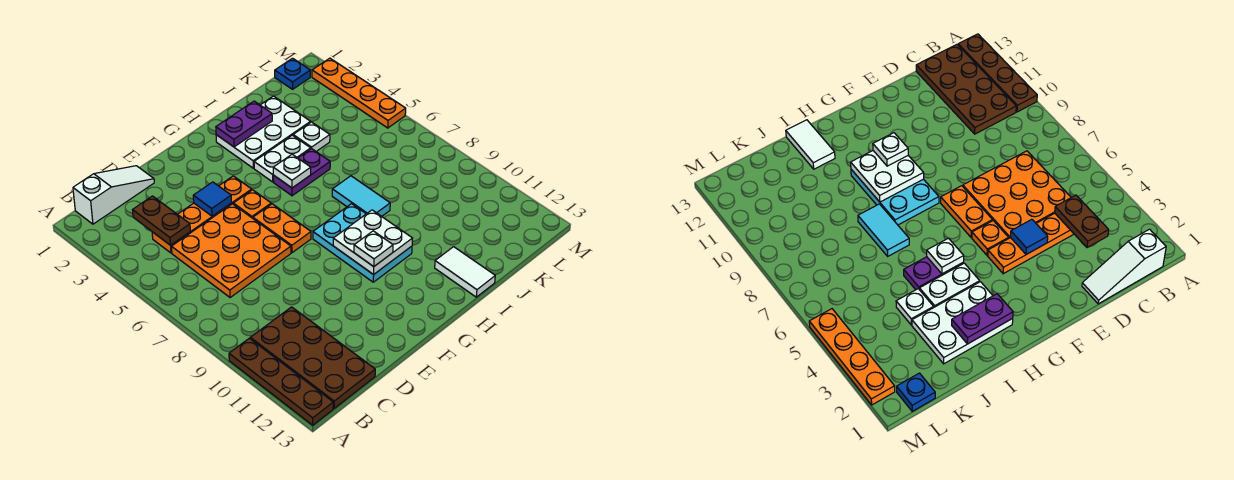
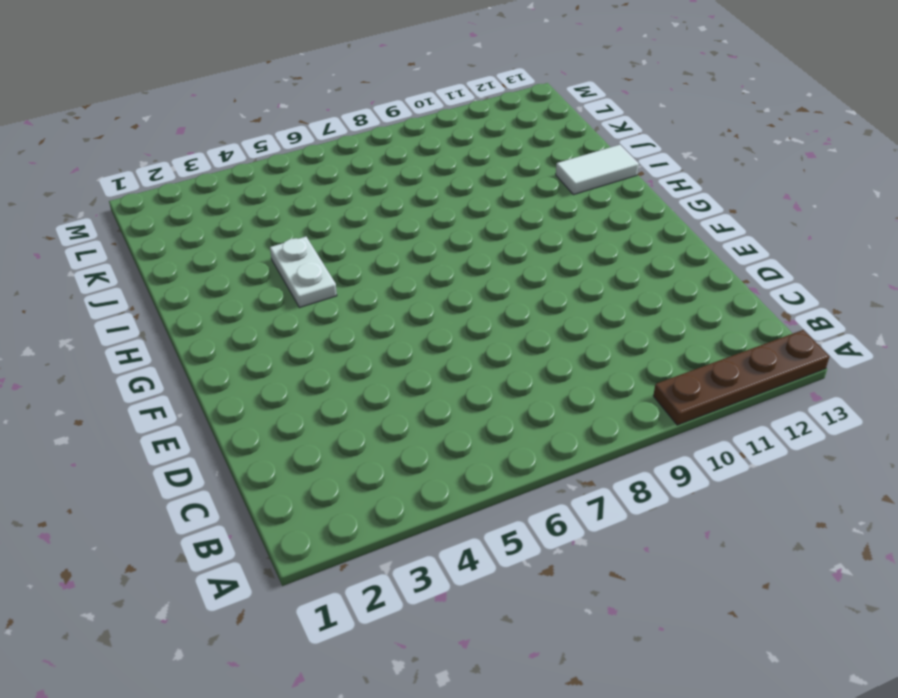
none -> white slope B1:D1 level 1 top B
none -> brown plate B10:C13 level 1
none -> orange plate C4:F4 level 1

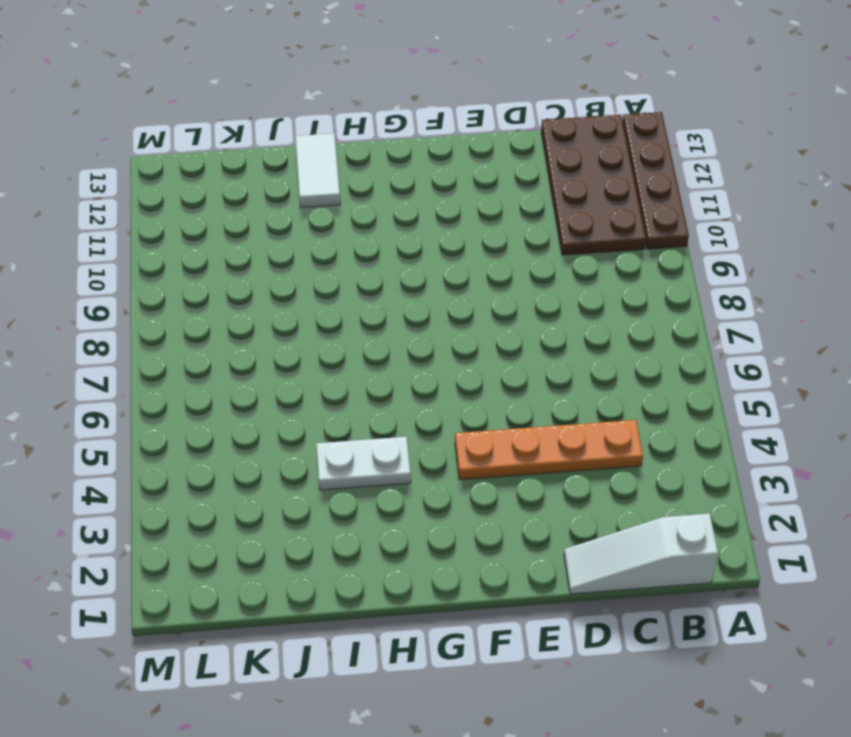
none -> orange plate C5:E7 level 1
none -> orange plate F5 level 1
none -> orange plate F6:F7 level 1

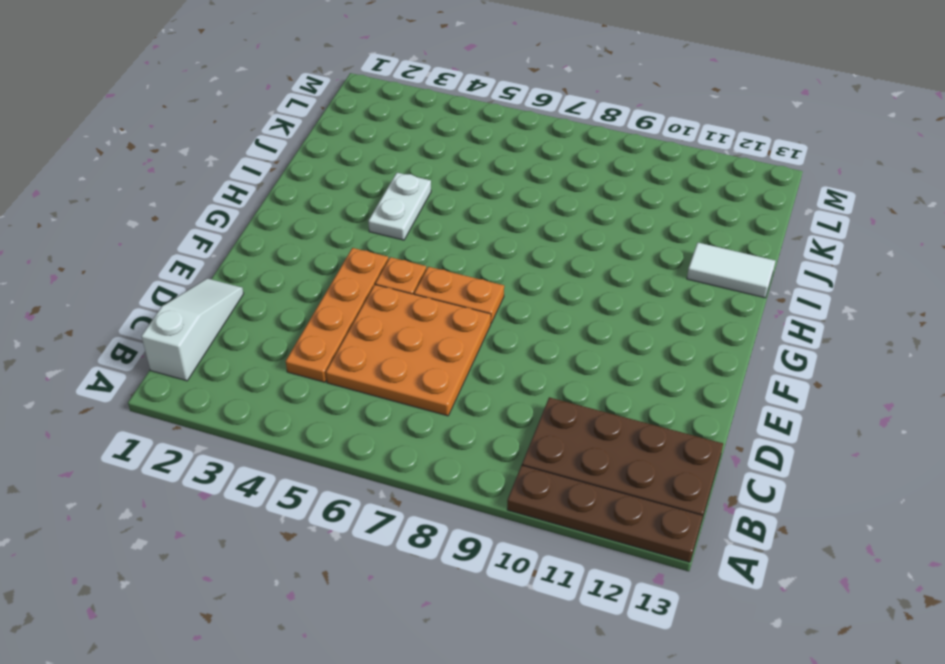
none -> cyan plate G8:H10 level 1
none -> white plate H2:J3 level 1
none -> purple plate H5:I5 level 1

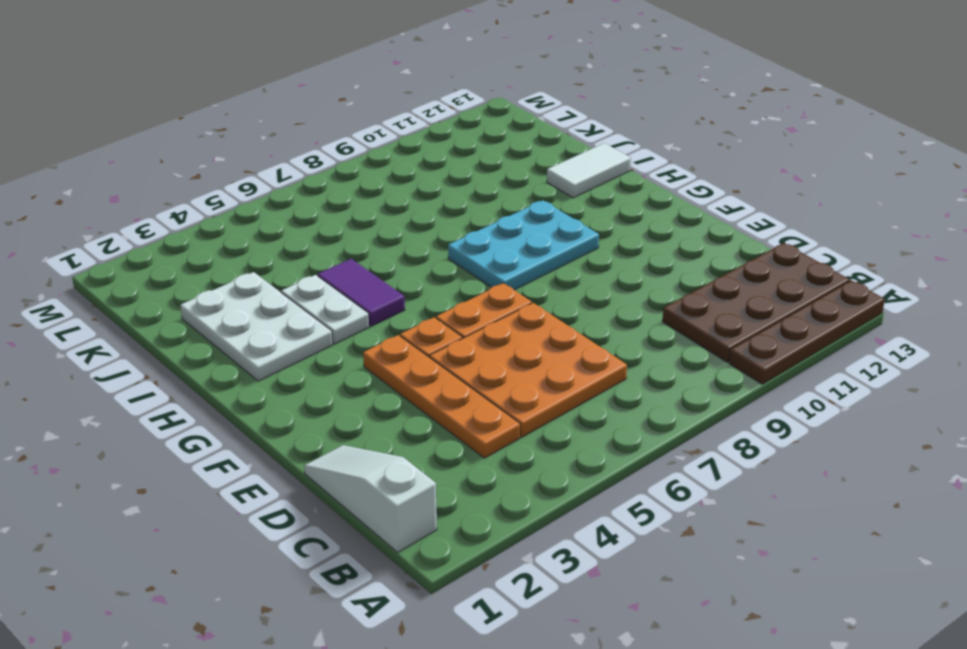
purple tile H5:I5 level 1 -> purple plate H5:I5 level 1
none -> cyan tile I7:I8 level 1
none -> white plate J4 level 1
none -> blue plate L1 level 1

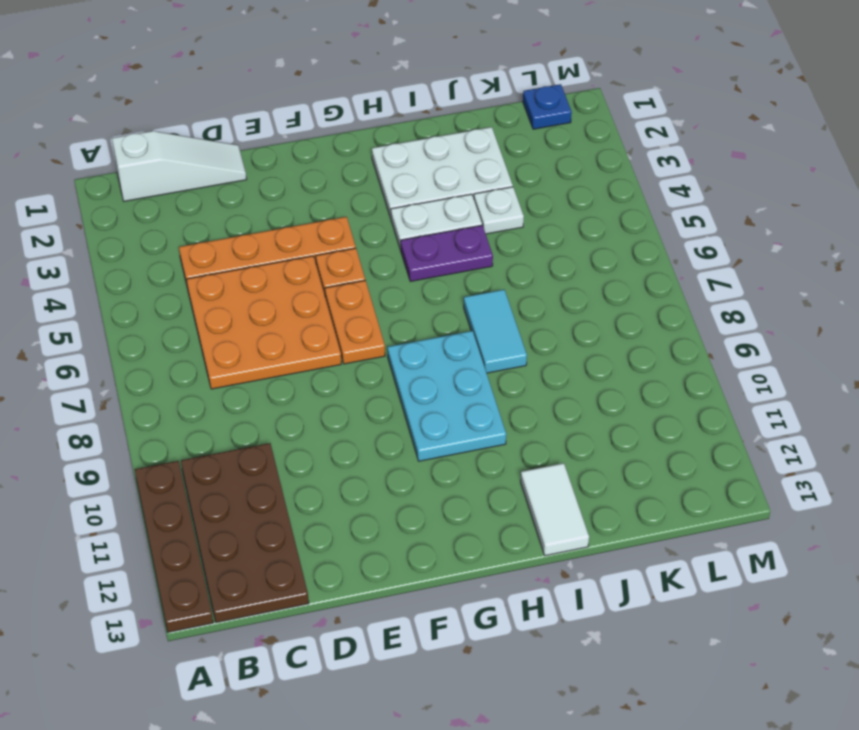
none -> orange plate M2:M5 level 1
none -> brown plate C3:C4 level 2
none -> blue tile E4 level 2

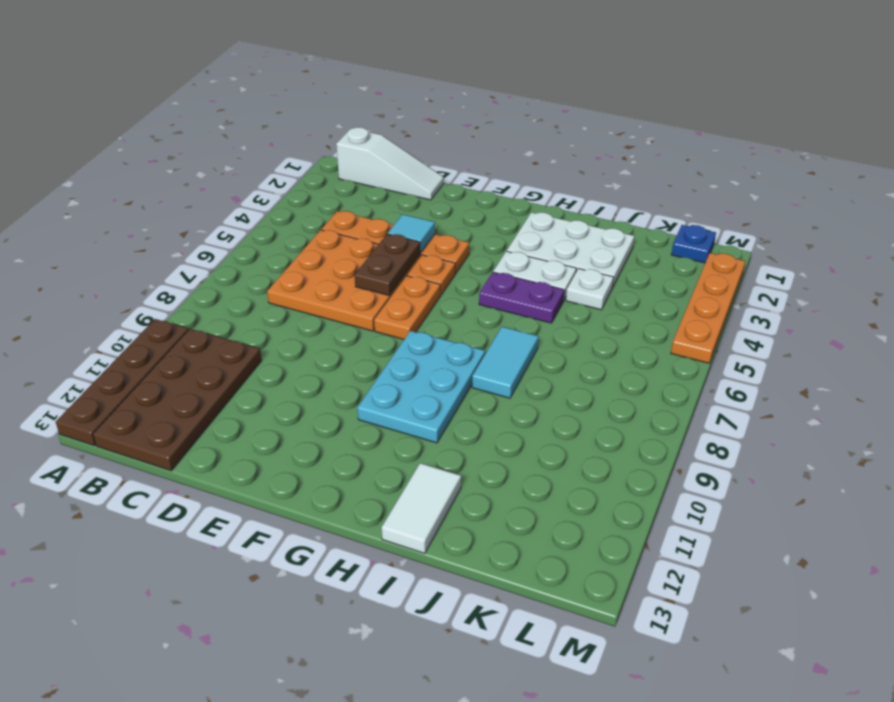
cyan tile E4 level 2 -> blue tile E4 level 2
brown plate E5:E6 level 2 -> brown plate C3:C4 level 2
none -> white plate G9:H10 level 2
none -> purple plate H2:I2 level 2
none -> white plate H5 level 2

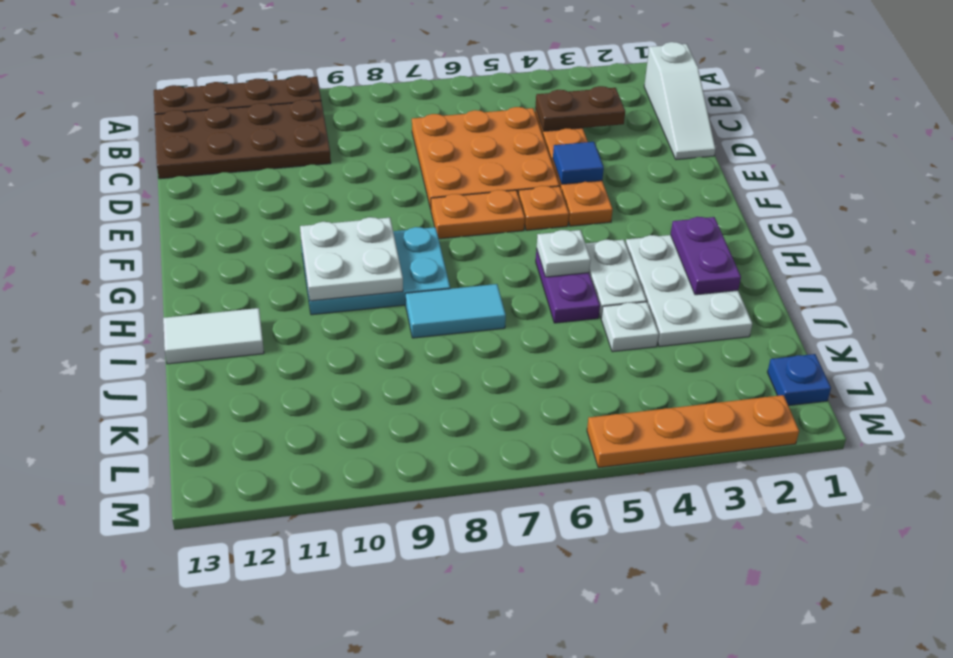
none -> white plate G10 level 3

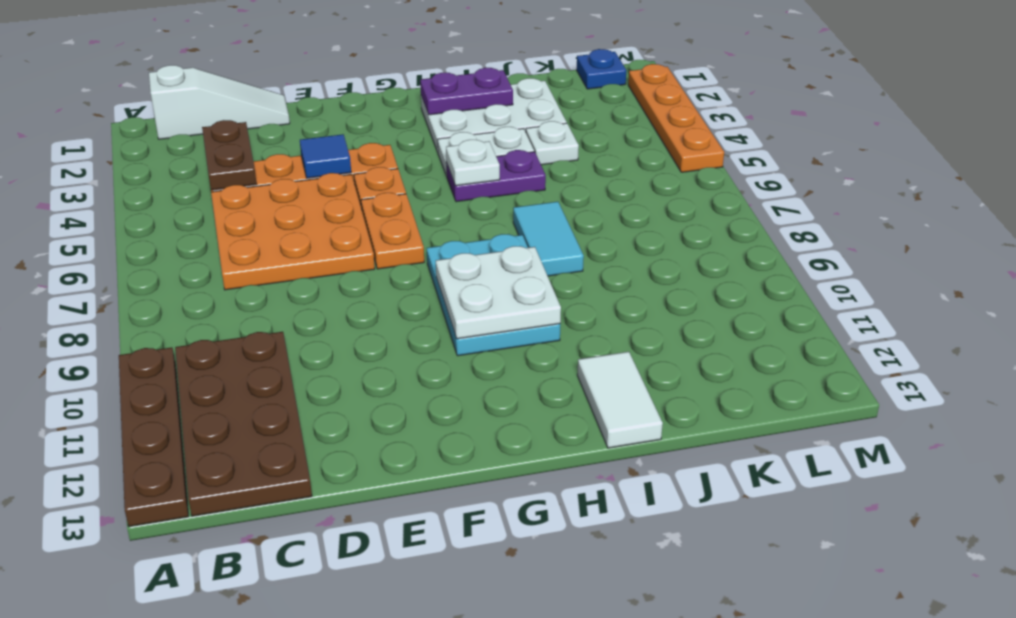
none -> white plate G10 level 3

